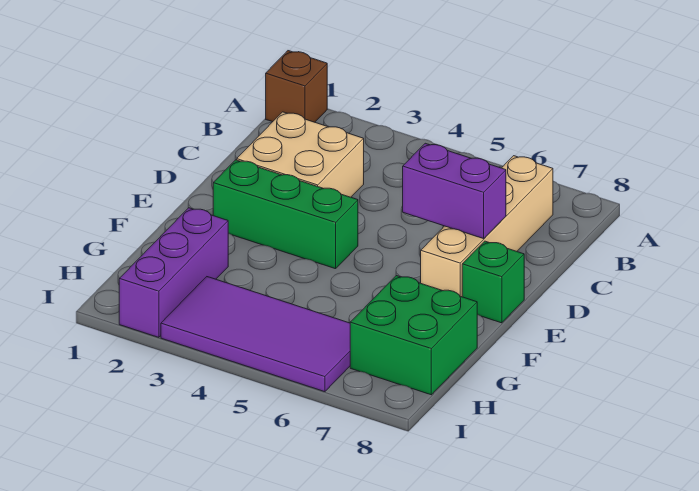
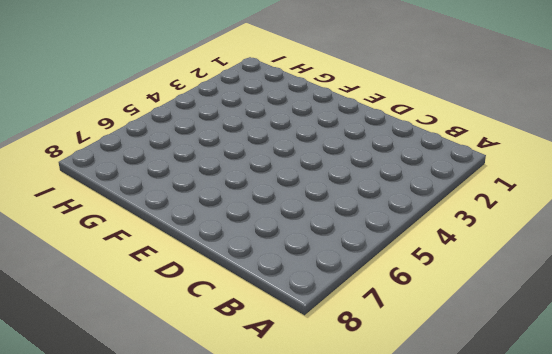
none -> brown brick A1 level 1
none -> tan brick B7:E7 level 1

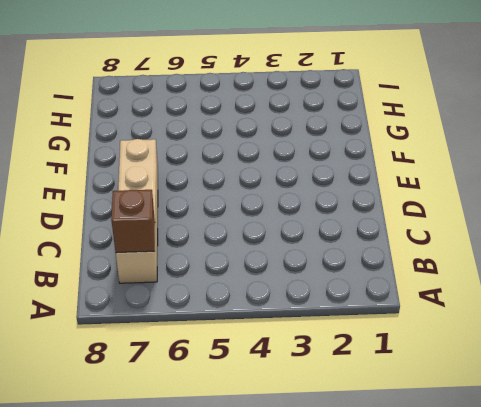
brown brick B7 level 2 -> brown brick A1 level 1
none -> tan brick C2:D3 level 1
none -> green brick E2:E4 level 1

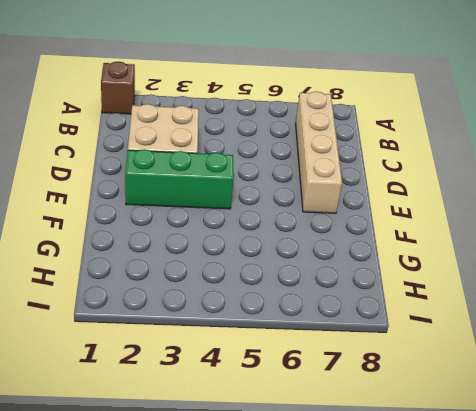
none -> green brick E8 level 1
none -> purple brick G2:I2 level 1

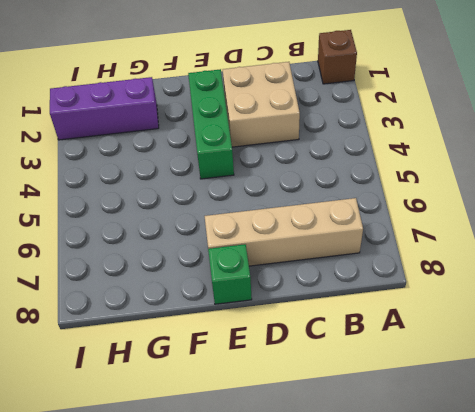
none -> green brick G7:H8 level 1
none -> purple tile H3:I6 level 1

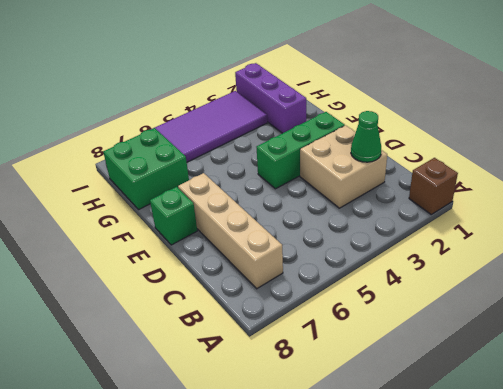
green cone C2 level 2 -> none
none -> purple brick D6:D7 level 2

